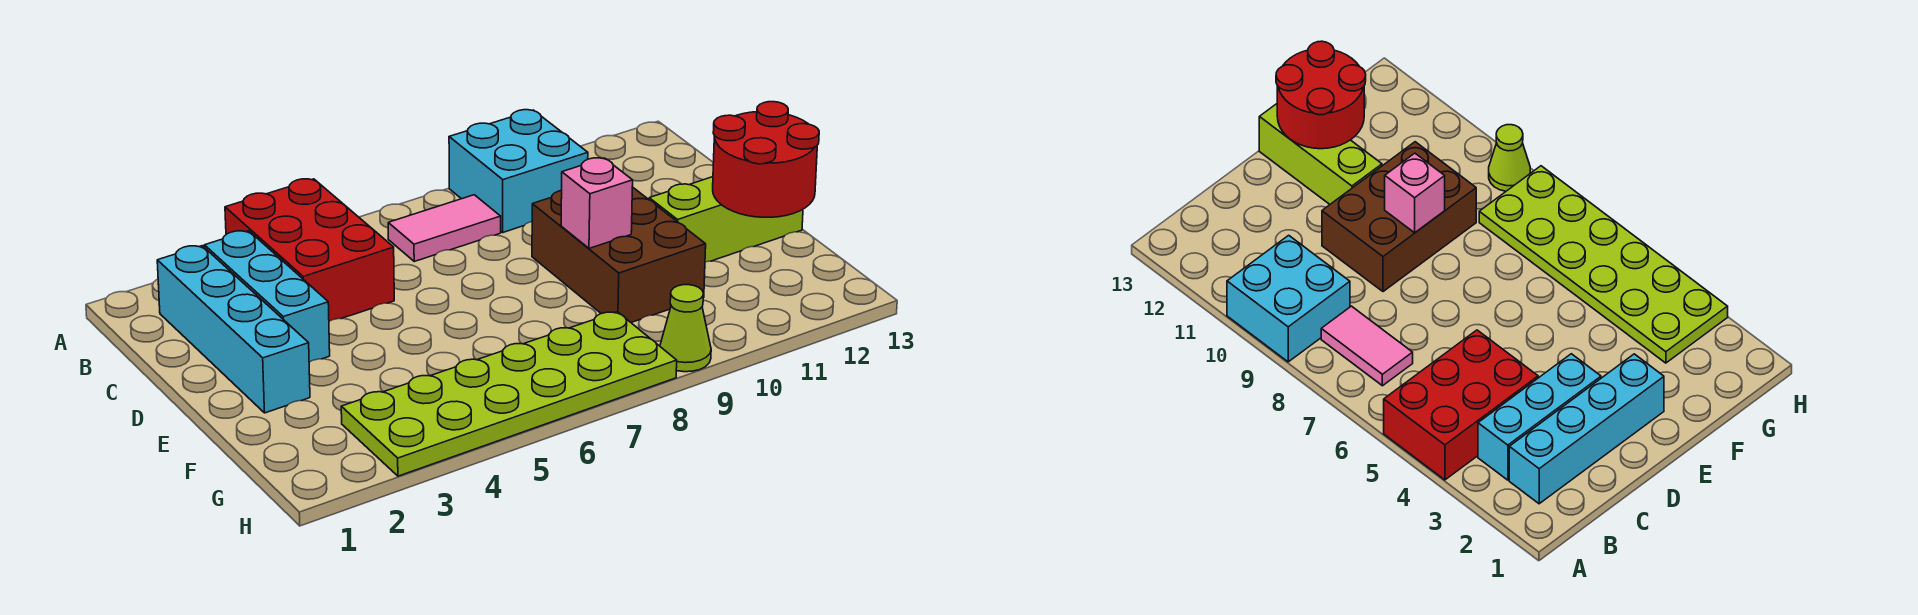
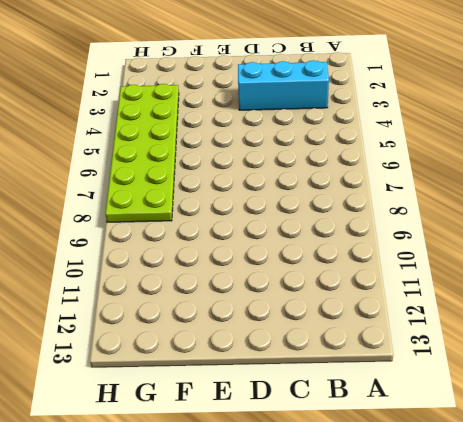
none -> red brick A4:C5 level 1
none -> cyan brick A9:B10 level 1

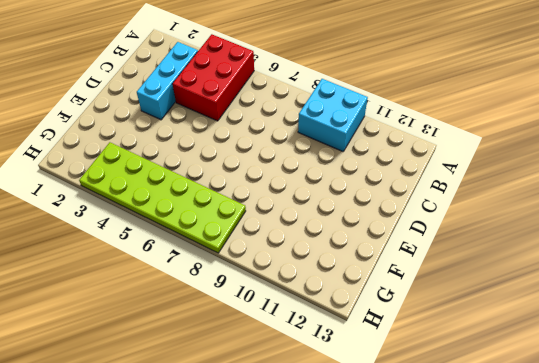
none -> cyan brick B2:E2 level 1
none -> pink tile B7:B8 level 1

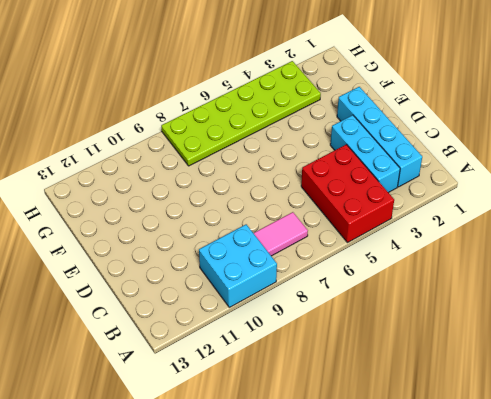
none -> brown brick D9:F10 level 1
none -> lime brick E11:E13 level 1

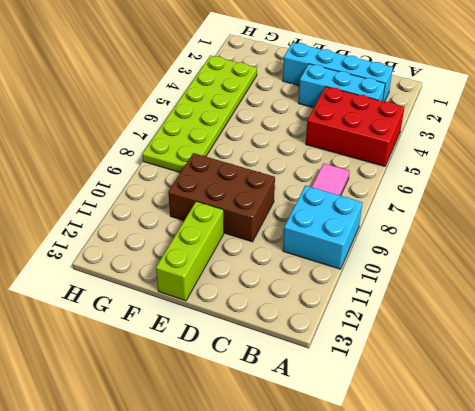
none -> lime cone H9 level 1
none -> pink brick E9 level 2

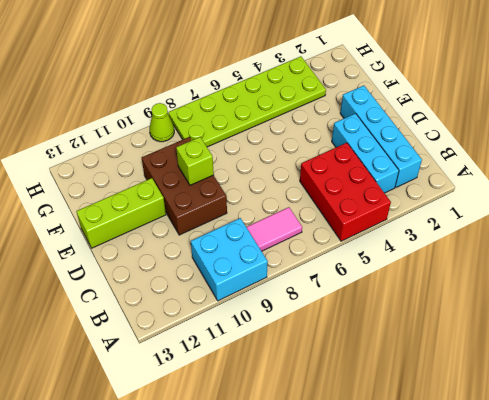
lime brick E9 level 2 -> pink brick E9 level 2
none -> red round brick E12:F13 level 2

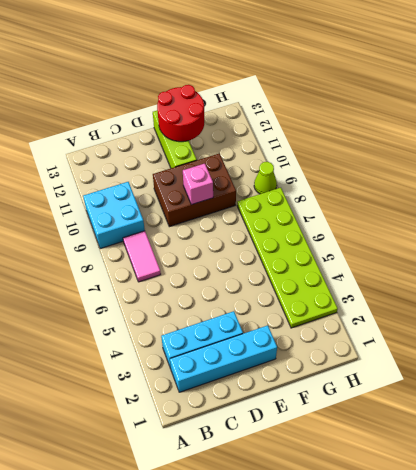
none -> red brick A4:C5 level 1

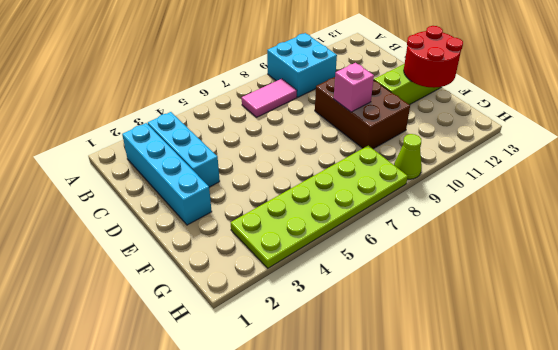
none -> red brick A4:C5 level 1

